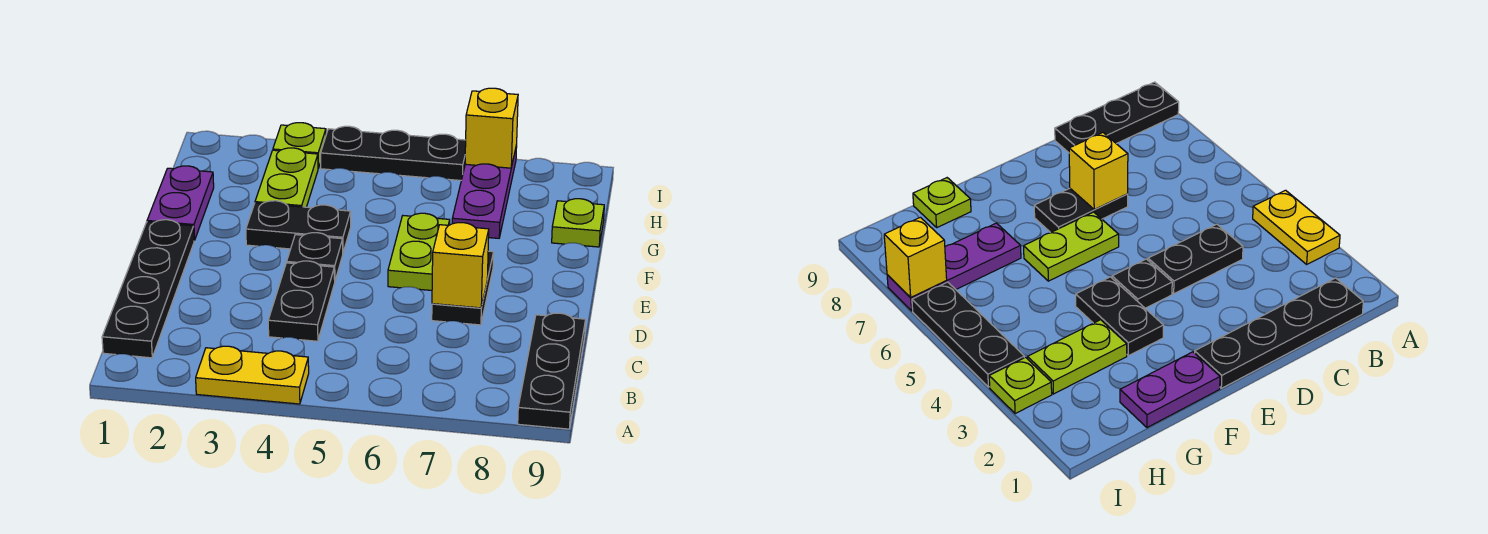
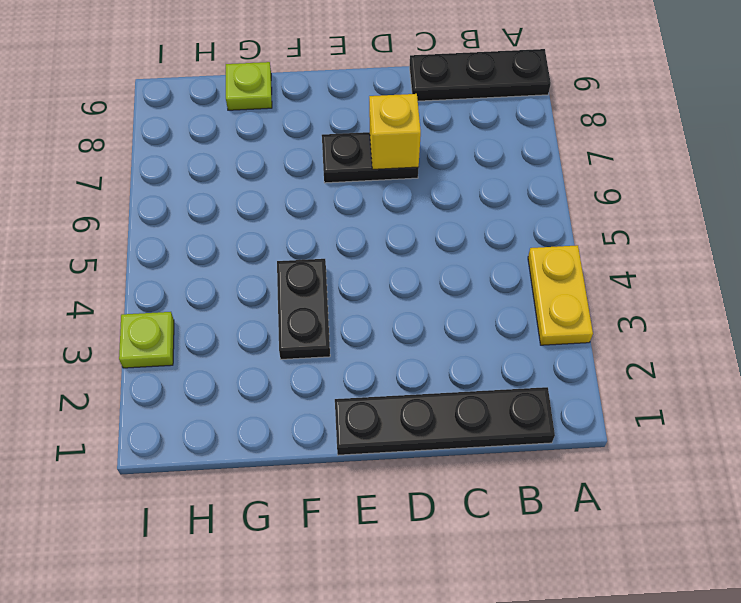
none -> black plate C4:D4 level 1
none -> black plate E4 level 1
none -> lime plate E6:F6 level 1

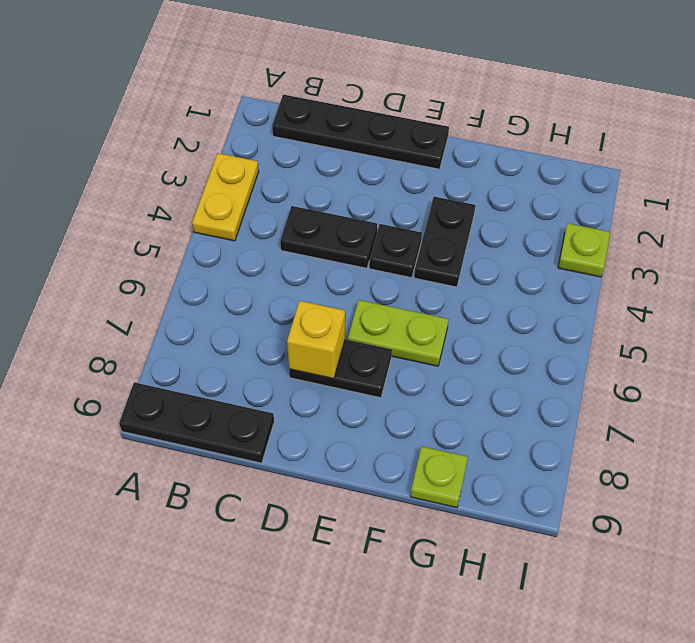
none -> purple plate F1:G1 level 1
none -> lime plate G3:H3 level 1
none -> purple plate G7:I7 level 1

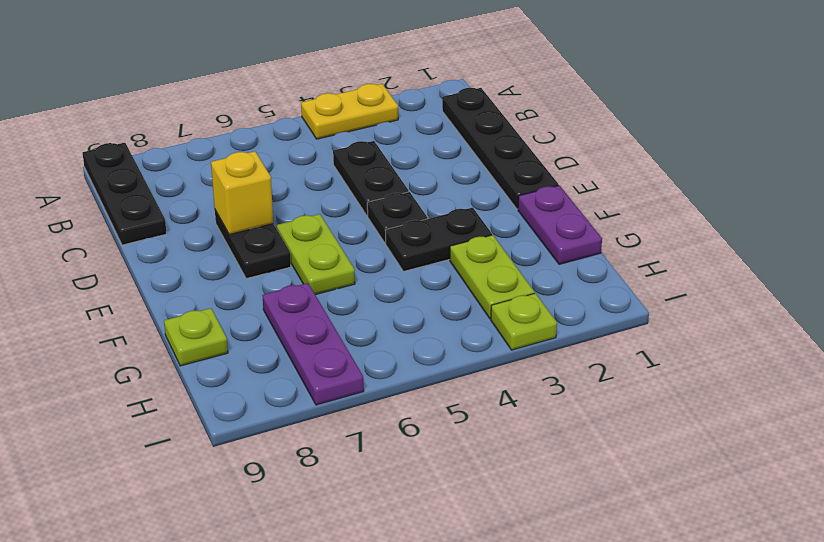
none -> black plate I4:I6 level 1
none -> yellow brick I7 level 2

